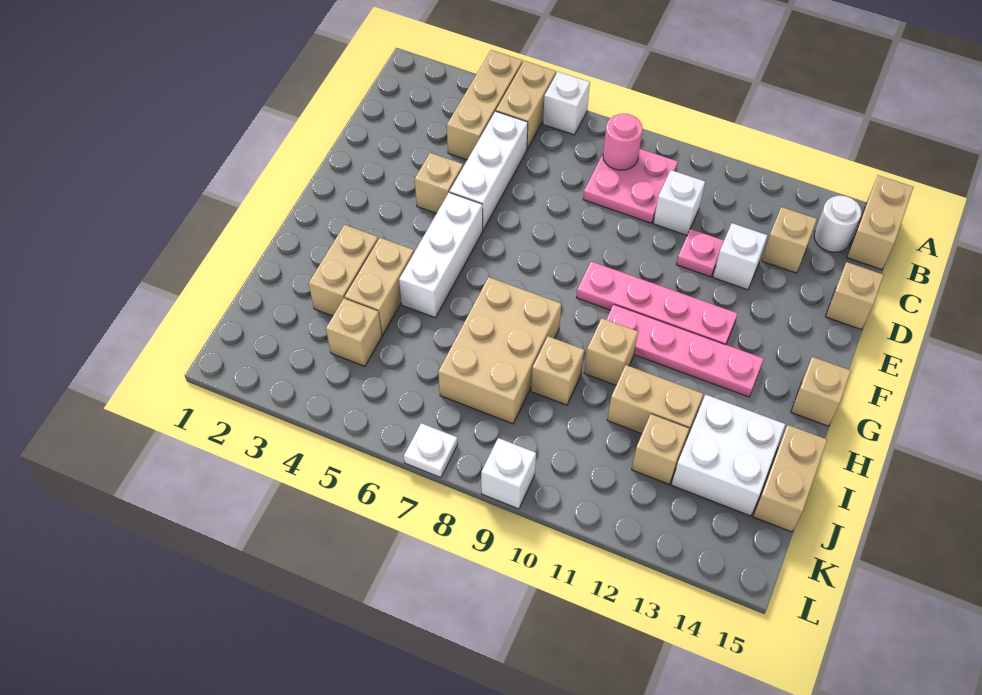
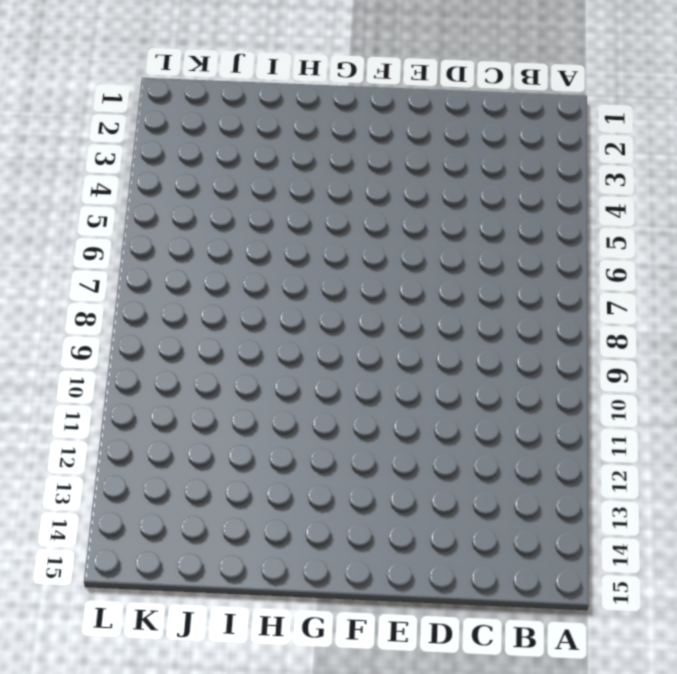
none -> tan brick A4:C4 level 1
none -> tan brick A5:B5 level 1
none -> white brick A6 level 1
none -> tan brick A15:B15 level 1

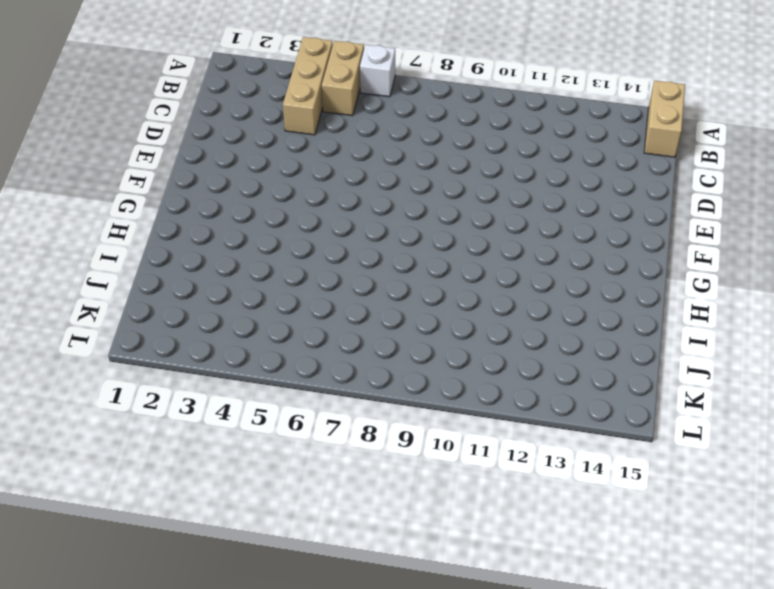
none -> pink plate B8:C9 level 1
none -> white round brick B14 level 1
none -> white brick C5:E5 level 1
none -> white brick C10 level 1

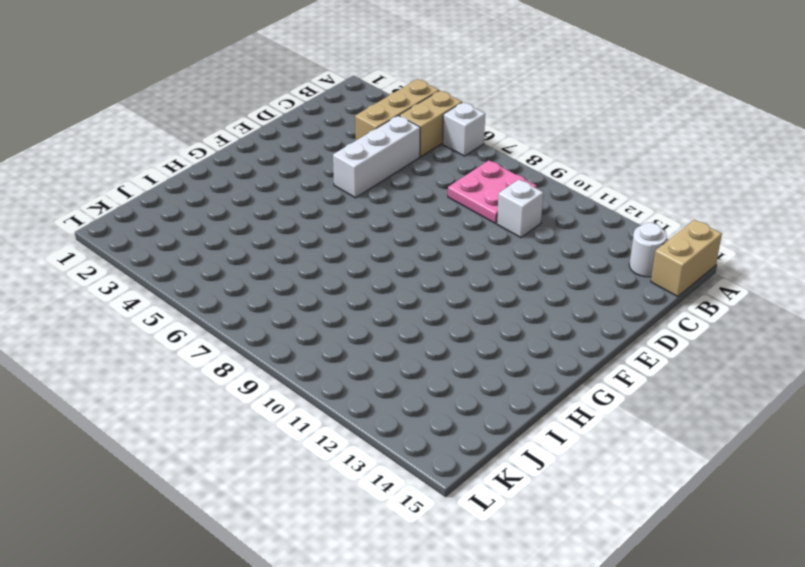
none -> tan brick C13 level 1
none -> pink plate D11 level 1
none -> white brick D12 level 1
none -> tan brick D15 level 1

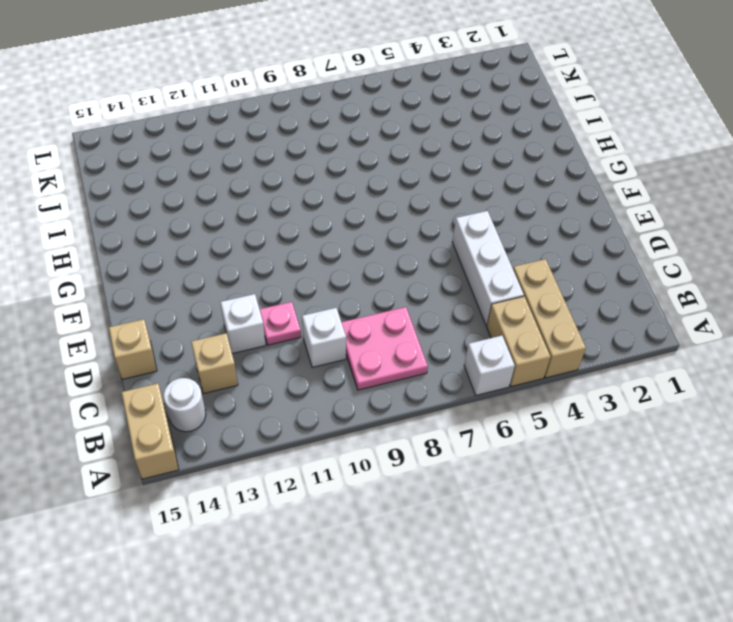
none -> tan brick E4 level 1
none -> white brick F5:H5 level 1
none -> pink plate F9:F12 level 1
none -> pink plate G10:G13 level 1

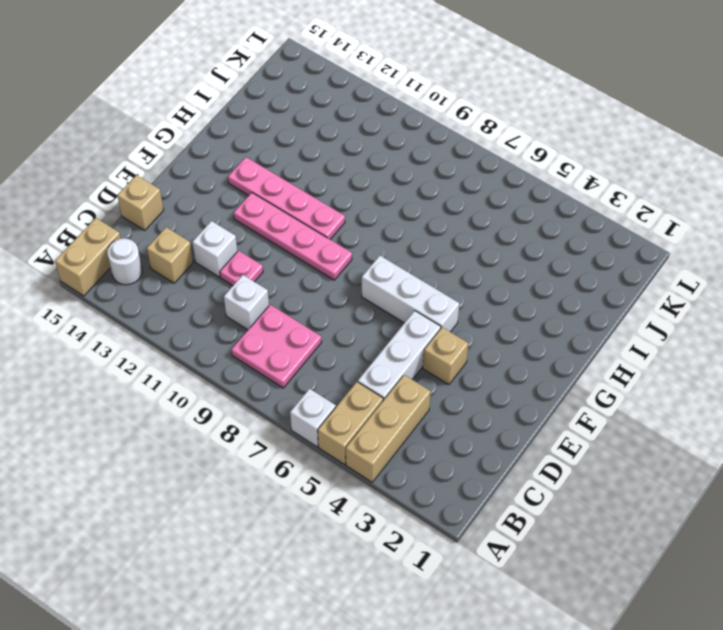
white brick F5:F7 level 1 -> white brick F5:H5 level 1
none -> tan brick G15 level 1
none -> tan brick H3:I3 level 1
none -> tan brick H4:I4 level 1
none -> tan brick H7:J8 level 1

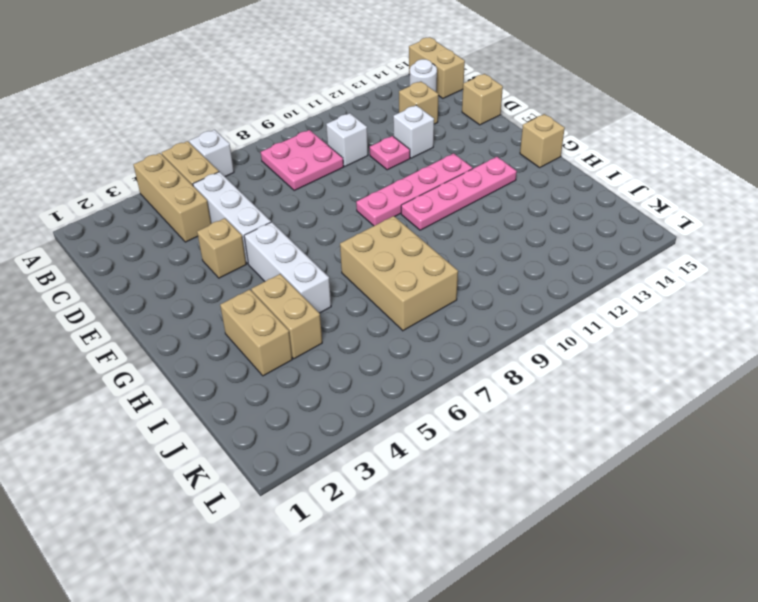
none -> tan brick H10 level 1
none -> tan brick I9 level 1
none -> tan brick I11:I12 level 1
none -> white brick I13:J14 level 1

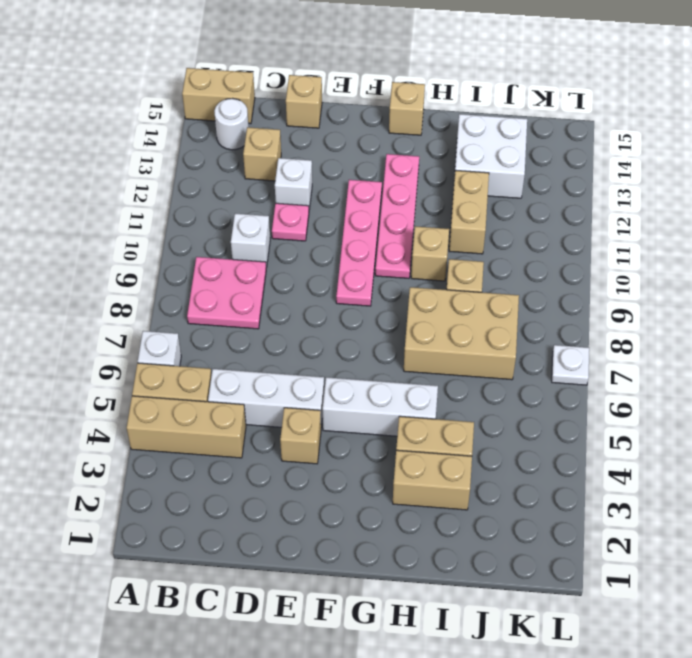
none -> tan brick I15:J15 level 1
none -> tan brick J4 level 1
none -> tan brick J12 level 1
none -> white brick L9 level 1

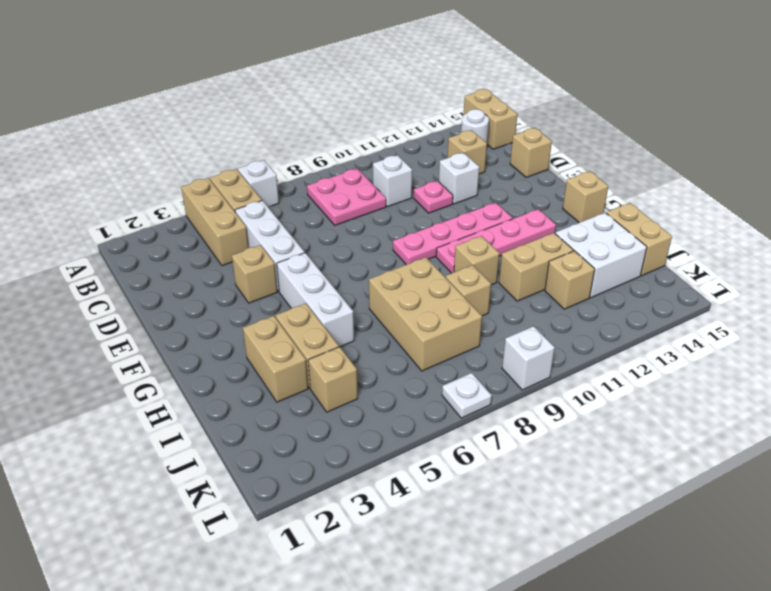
none -> pink round brick B8 level 2

